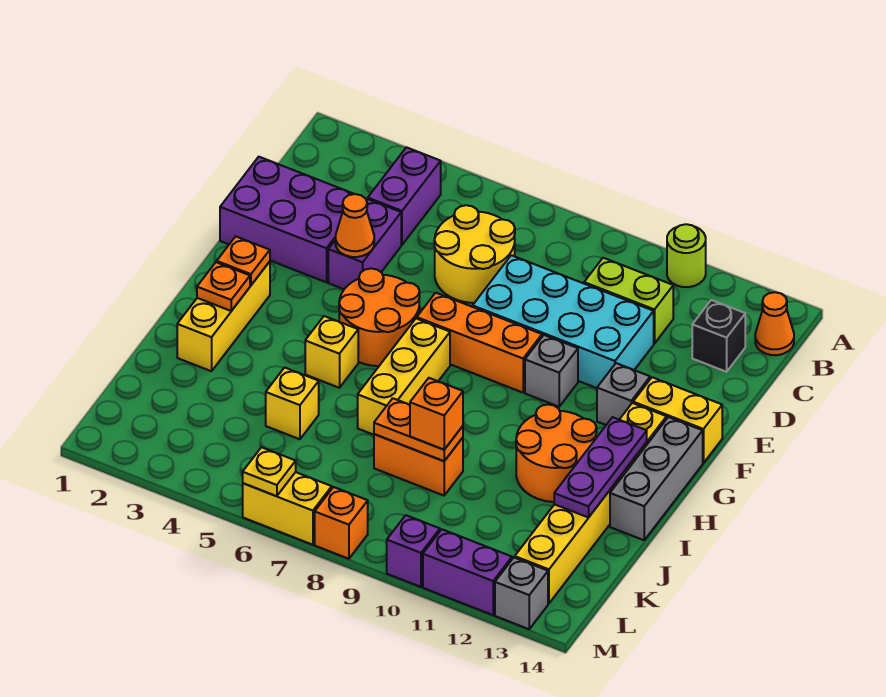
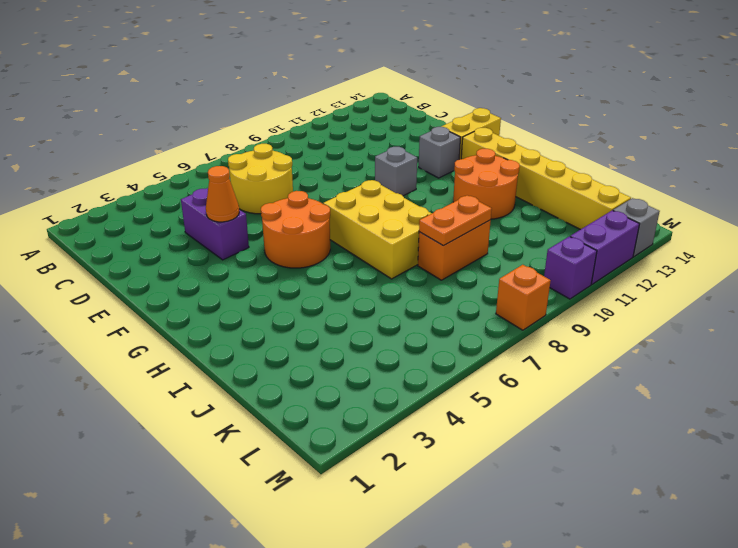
yellow brick G7:I8 level 1 -> yellow brick G7:I7 level 1
none -> lime round brick A11 level 1
none -> purple brick B4:C4 level 1
none -> orange cone B14 level 1
none -> lime brick C10:C11 level 1

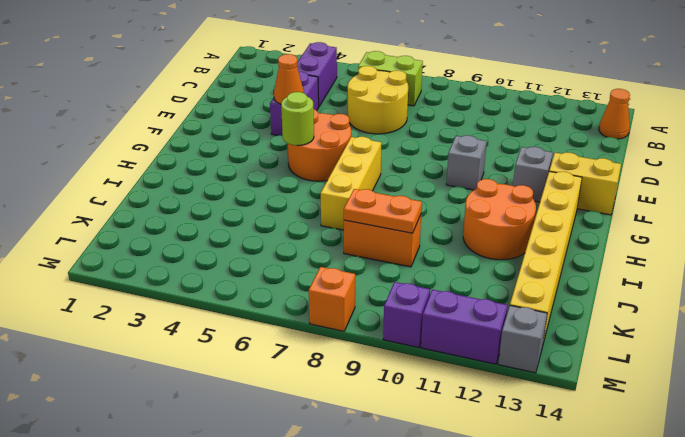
lime brick B6:B7 level 1 -> lime brick C10:C11 level 1
lime round brick G5 level 2 -> lime round brick A11 level 1
none -> black brick C13 level 1
none -> purple brick D1:E3 level 1
none -> cyan brick D8:E11 level 1
none -> orange brick F7:F9 level 1

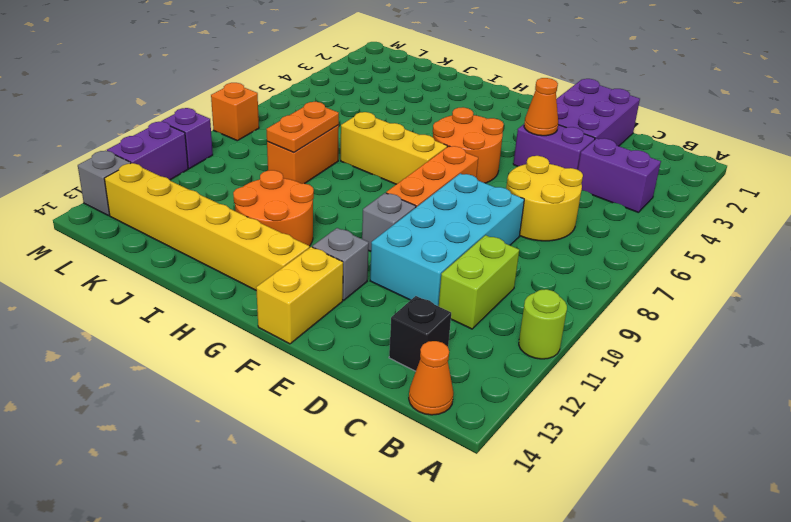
none -> yellow brick G2:I2 level 1
none -> grey brick G14:I14 level 1
none -> yellow brick H5 level 1
none -> yellow brick J5 level 1

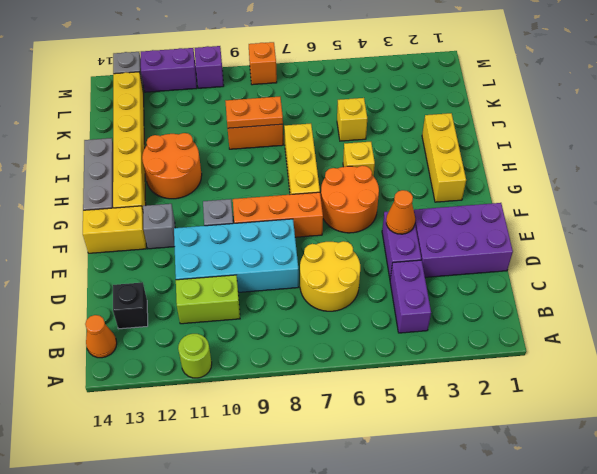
none -> yellow brick M6:M7 level 1
none -> orange plate G2 level 2
none -> orange plate H2 level 2
none -> purple plate H13:J13 level 2

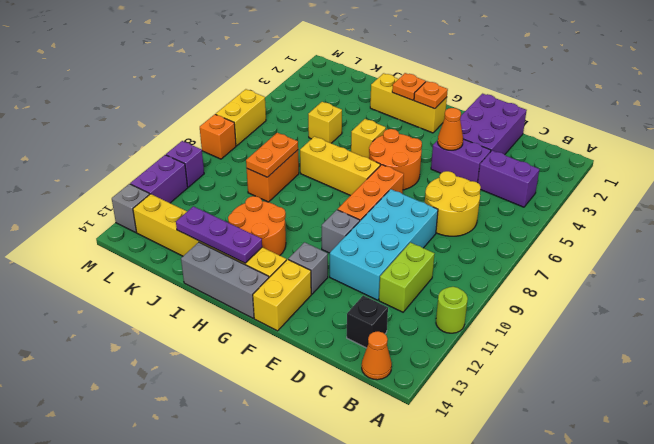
none -> yellow plate M6 level 2
none -> orange brick J9 level 3

